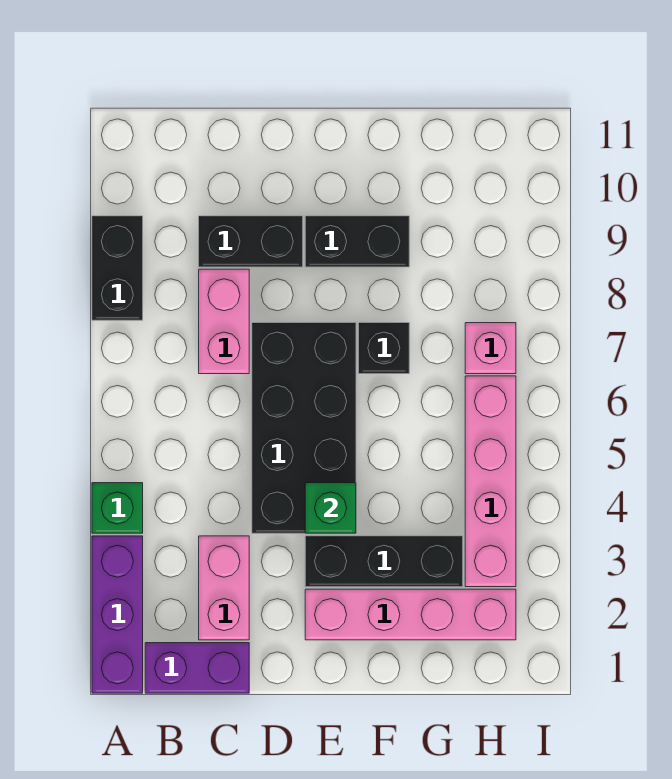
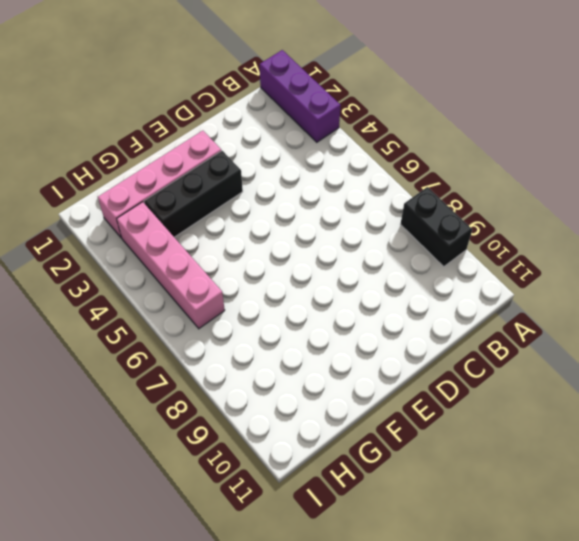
none -> green brick A4 level 1
none -> purple brick B1:C1 level 1
none -> pink brick C2:C3 level 1

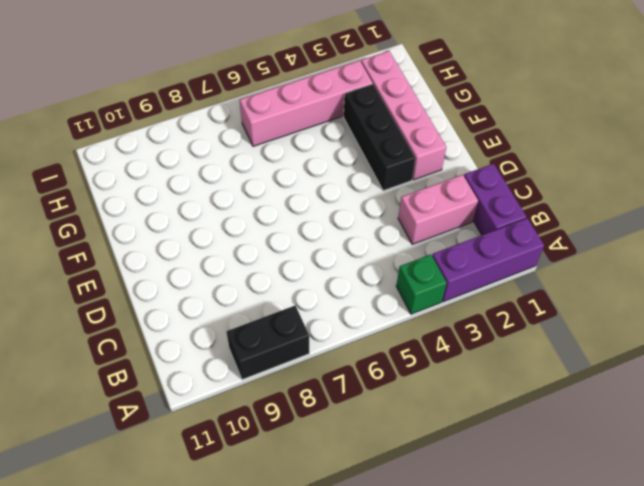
none -> pink brick C7:C8 level 1
none -> black brick C9:D9 level 1
none -> black brick D4:E7 level 1

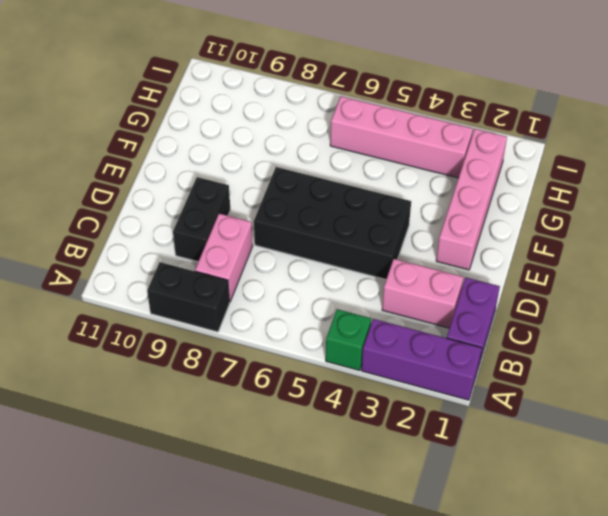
pink brick B8:C8 level 1 -> pink brick C7:C8 level 1
none -> black brick E3:G3 level 1
none -> black brick E9:F9 level 1
none -> black brick F7 level 1

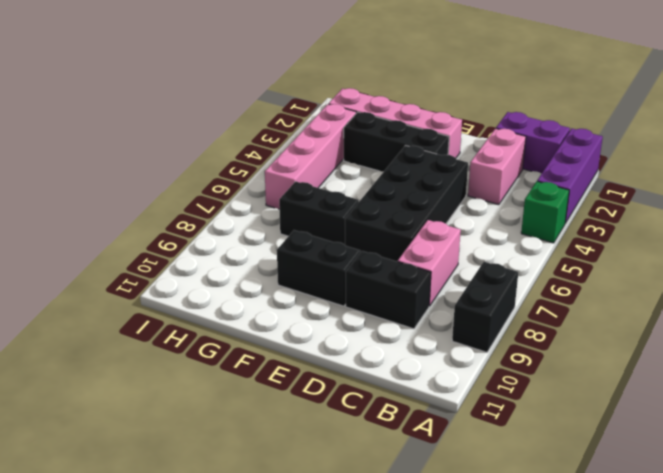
black brick F7:G7 level 1 -> black brick F7 level 1
none -> pink brick H7 level 1
none -> green brick E4 level 2

